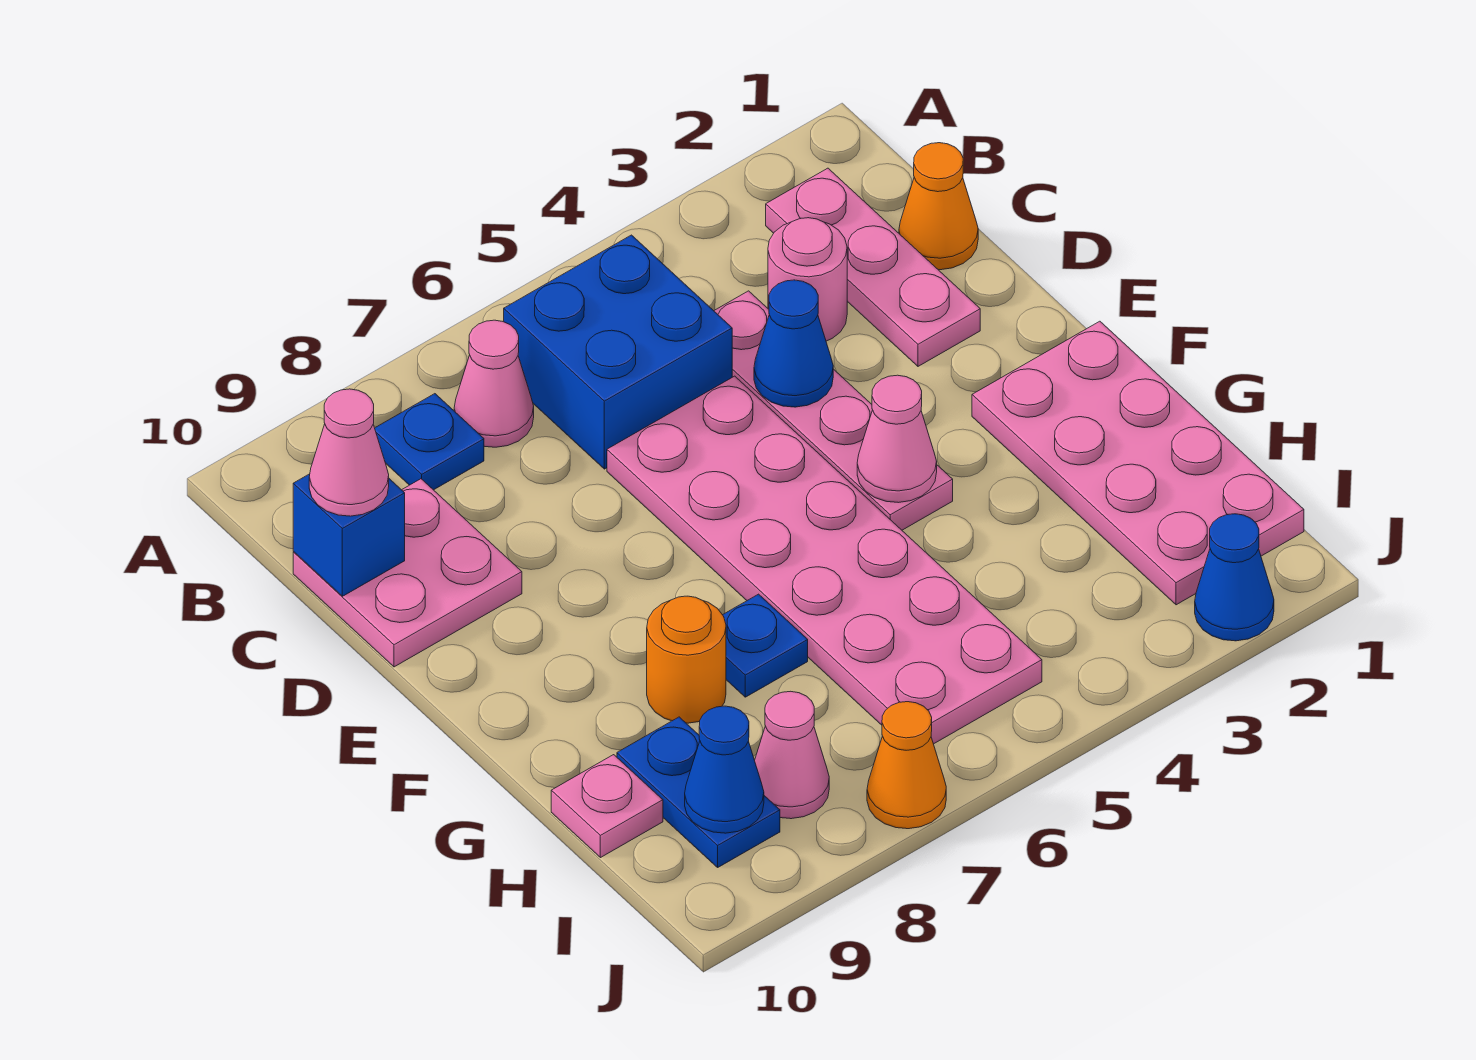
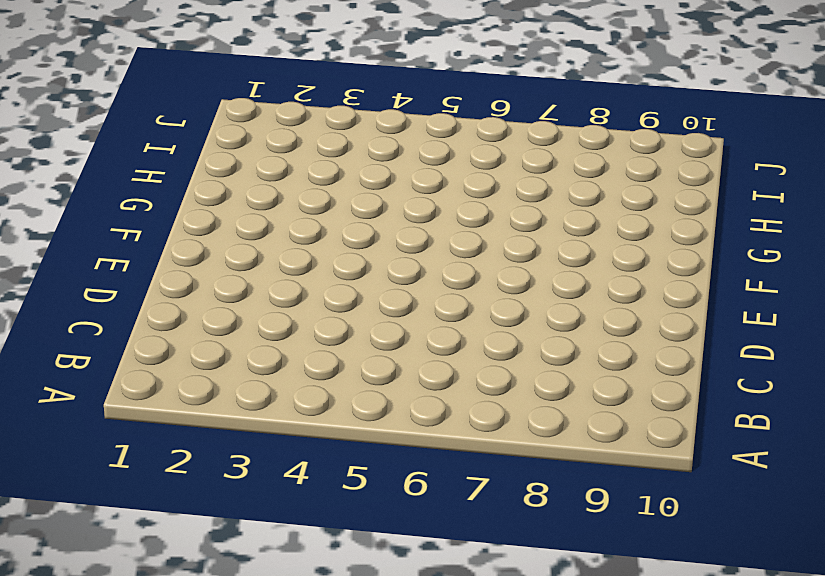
none -> pink plate B2:D2 level 1
none -> blue brick B5:C6 level 1
none -> pink cone B7 level 1

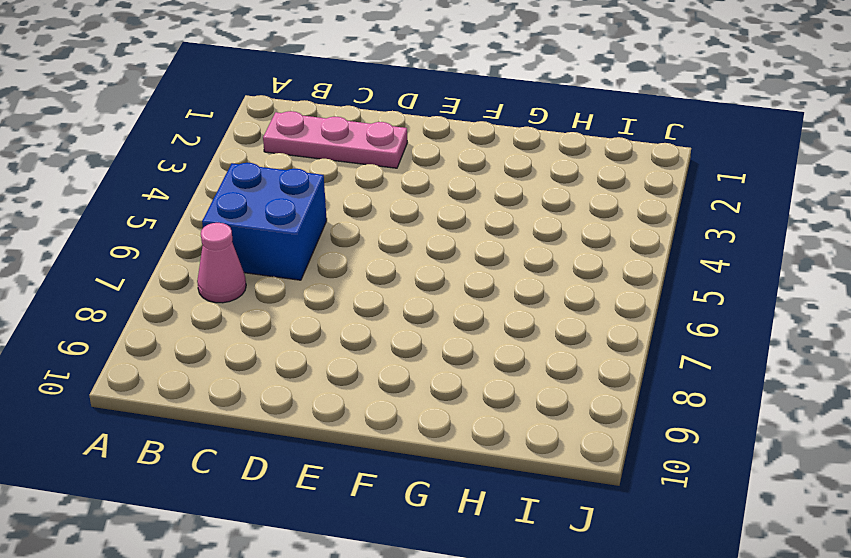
none -> blue plate B8 level 1
none -> orange cone C1 level 1
none -> pink round brick C3 level 1

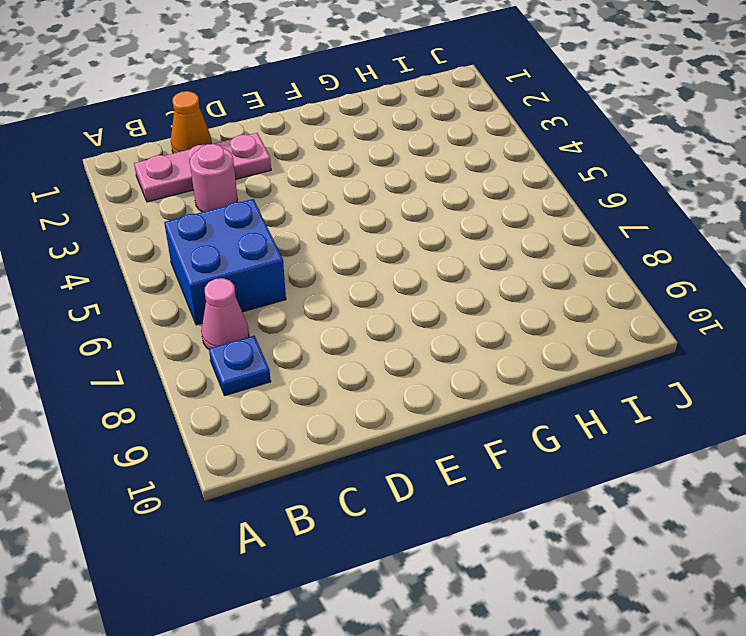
none -> pink plate C4:F4 level 1
none -> pink plate C9:D10 level 1
none -> pink plate D5:I6 level 1

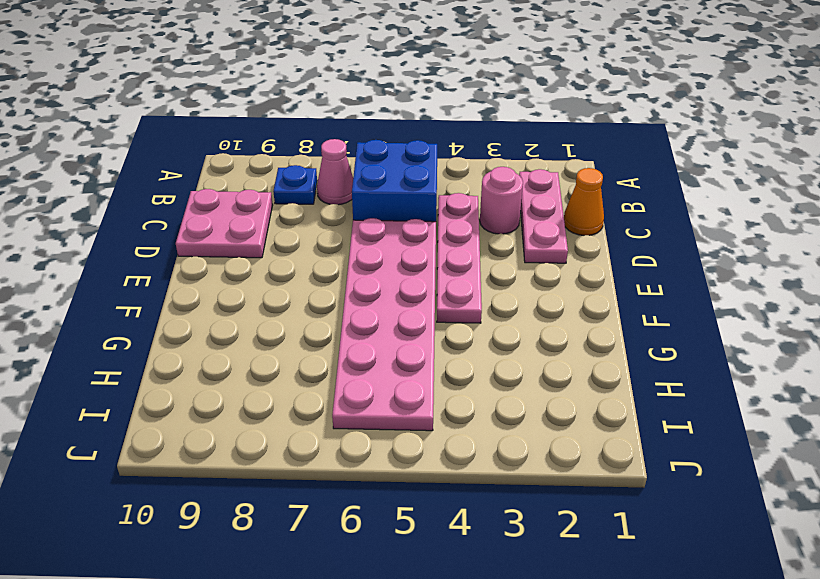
none -> pink plate F1:I2 level 1
none -> blue plate G7 level 1
none -> orange round brick G8 level 1

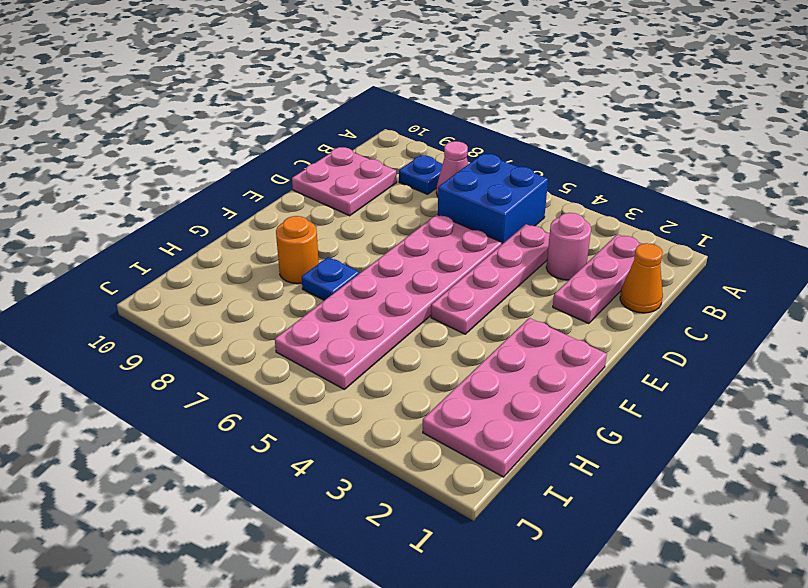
none -> blue plate H9:I9 level 1
none -> pink plate H10 level 1
none -> pink cone I8 level 1

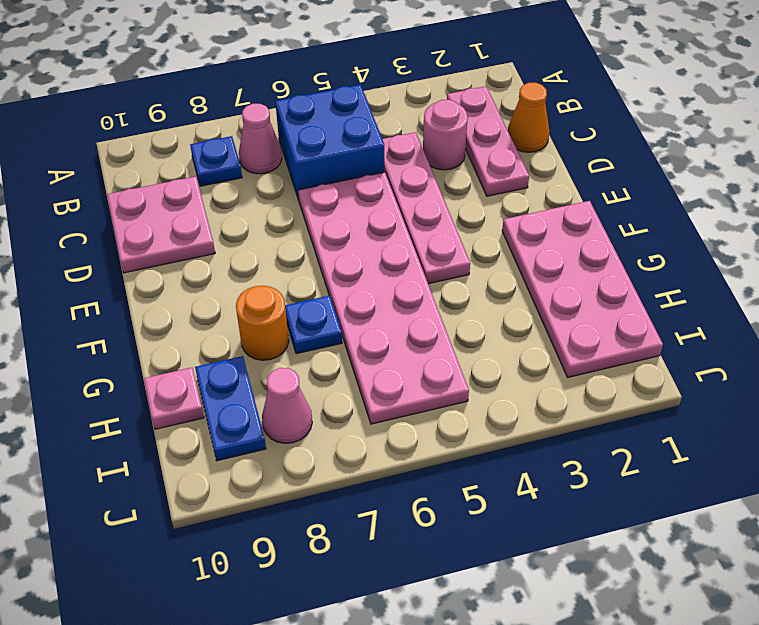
none -> blue cone J2 level 1
none -> orange cone J7 level 1
none -> blue brick C10 level 2

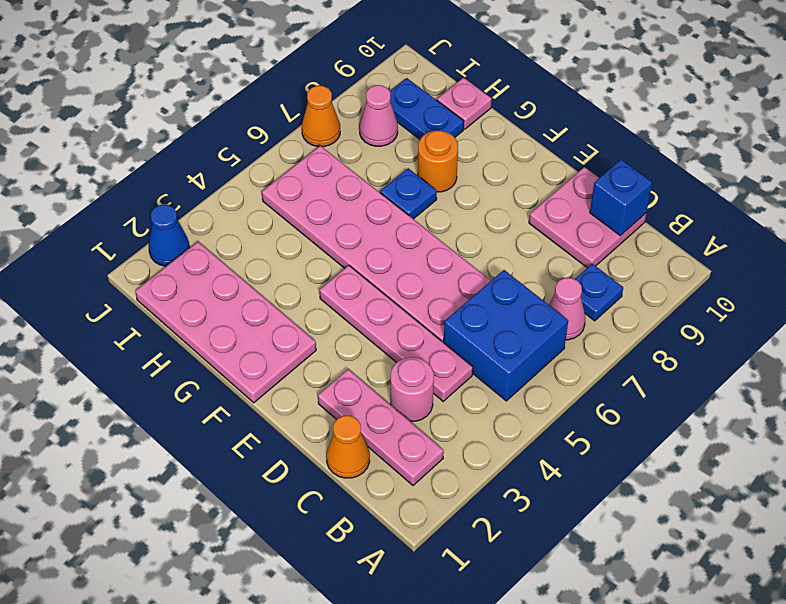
none -> blue cone D4 level 2
none -> pink cone F4 level 2
none -> blue cone I9 level 2

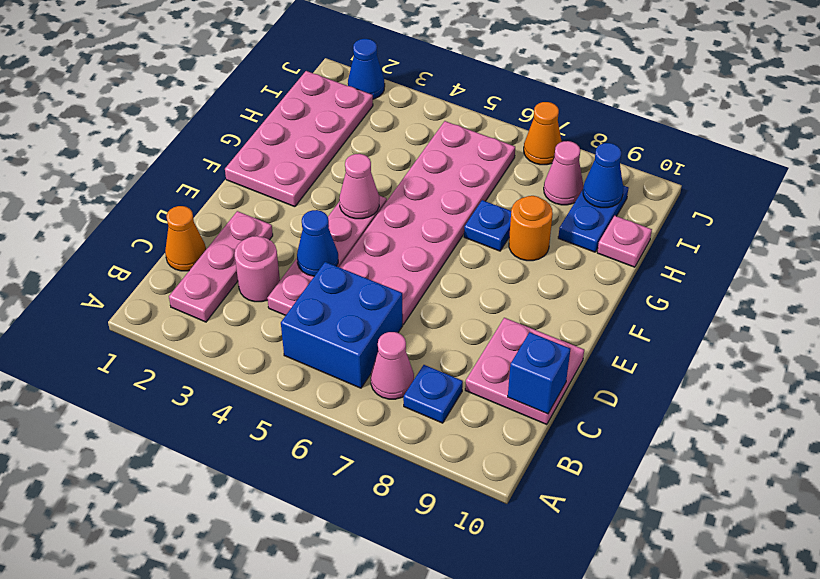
none -> pink cone C10 level 3

